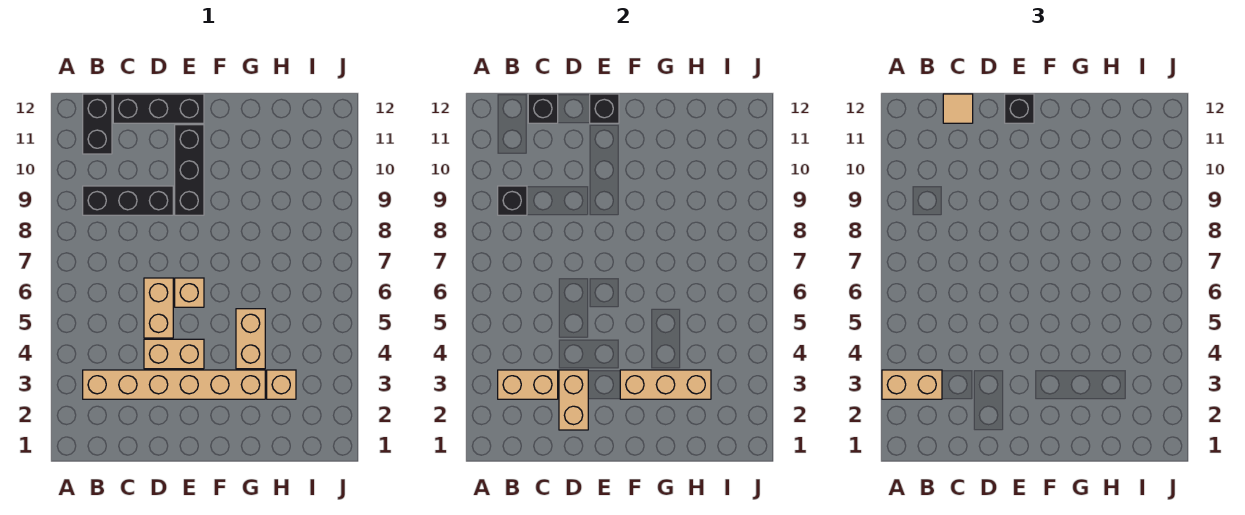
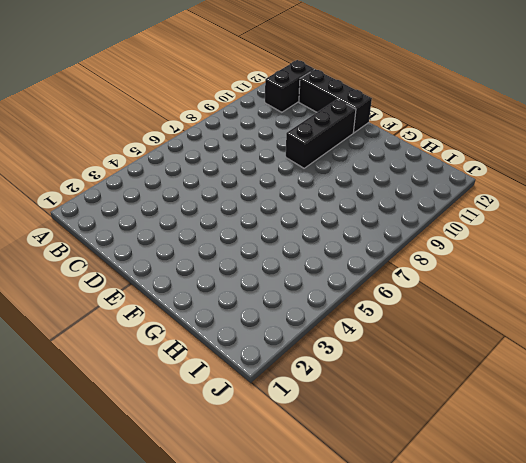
none -> tan brick B3:G3 level 1
none -> black brick B9:D9 level 1
none -> tan brick D4:E4 level 1

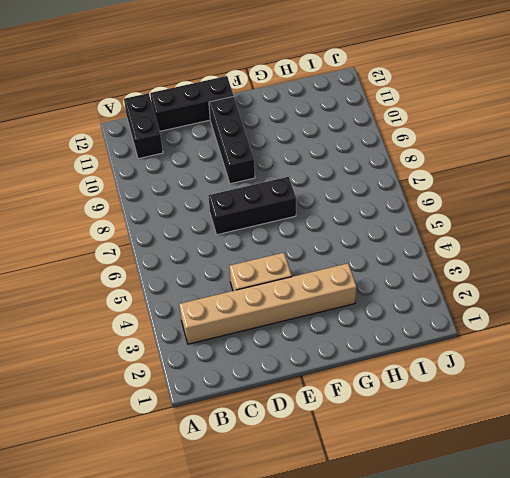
black brick D7:F7 level 1 -> black brick B9:D9 level 1
none -> tan brick D5:D6 level 1
none -> tan brick E6 level 1
none -> tan brick G4:G5 level 1

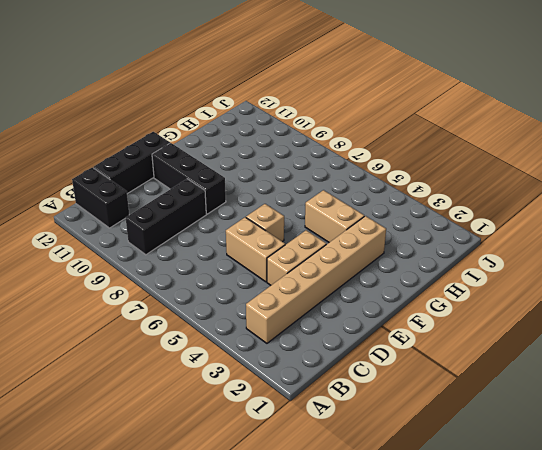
none -> tan brick H3 level 1
none -> tan brick B3:C3 level 2
none -> black brick B9 level 2

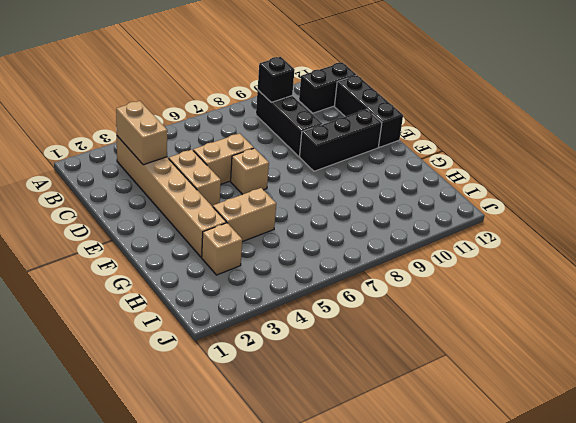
none -> black brick C12 level 2
none -> tan brick D2:D3 level 2
none -> black brick E12 level 2

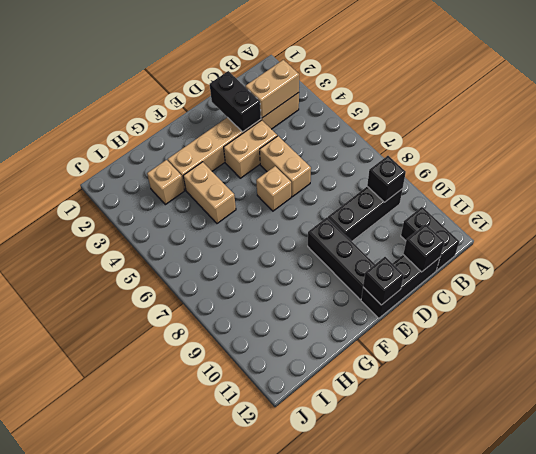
black brick D2:D3 level 2 -> tan brick D2:D3 level 2
none -> tan brick F3:H3 level 2
none -> tan brick A3:B3 level 3
none -> tan tile C12 level 3

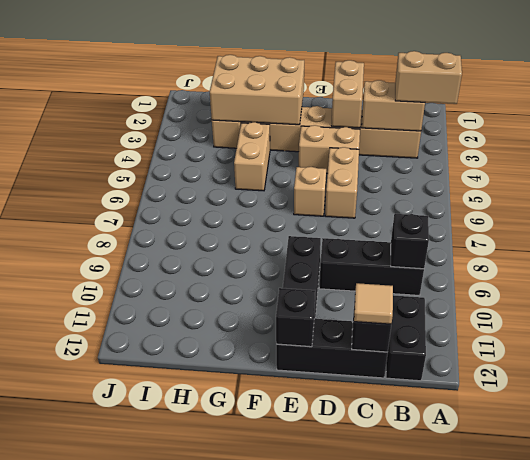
tan brick F2:H3 level 2 -> tan brick F3:H3 level 2
none -> black brick E12 level 3

